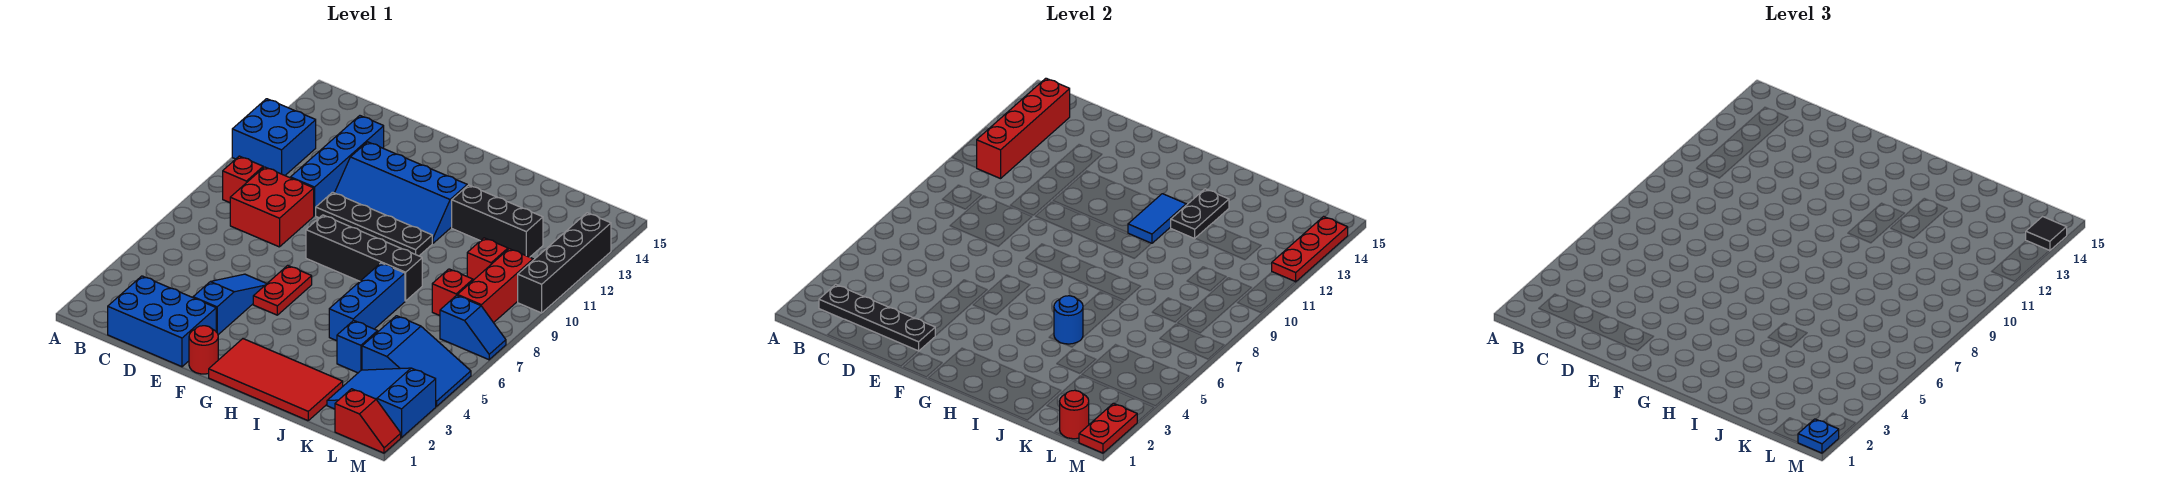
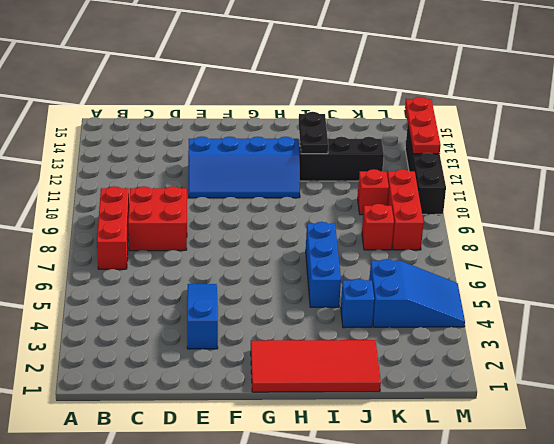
red brick B7:B9 level 1 -> red brick B9 level 1
none -> blue brick A11:B12 level 1
none -> blue brick C1:E2 level 1
none -> blue brick D10:D13 level 1
none -> black plate E10:H10 level 1

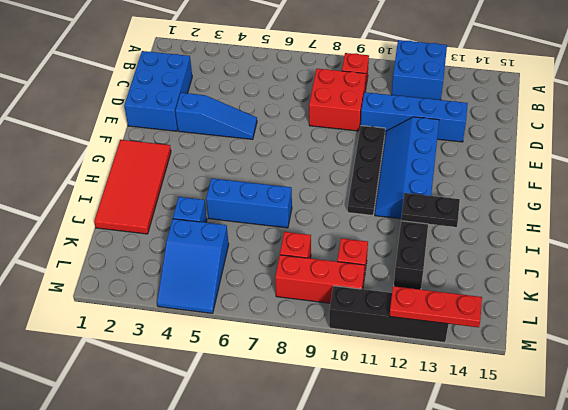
none -> red round brick F1 level 1
none -> red plate F5:F6 level 1
none -> black brick F8:I8 level 1
none -> blue slope K2:M3 level 1 top M

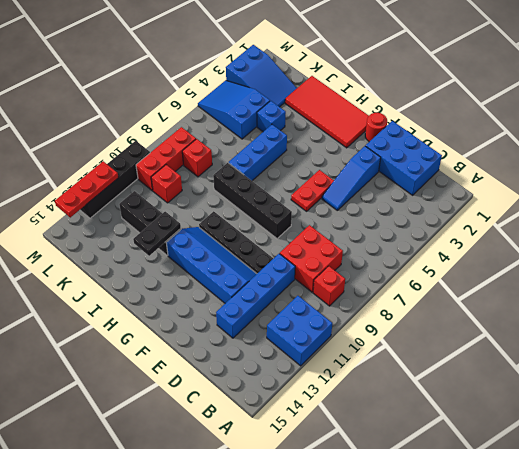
none -> red slope L1:M1 level 1 top L
none -> blue slope L7:M7 level 1 top L
none -> black plate B2:E2 level 2
none -> red brick B11:B14 level 2

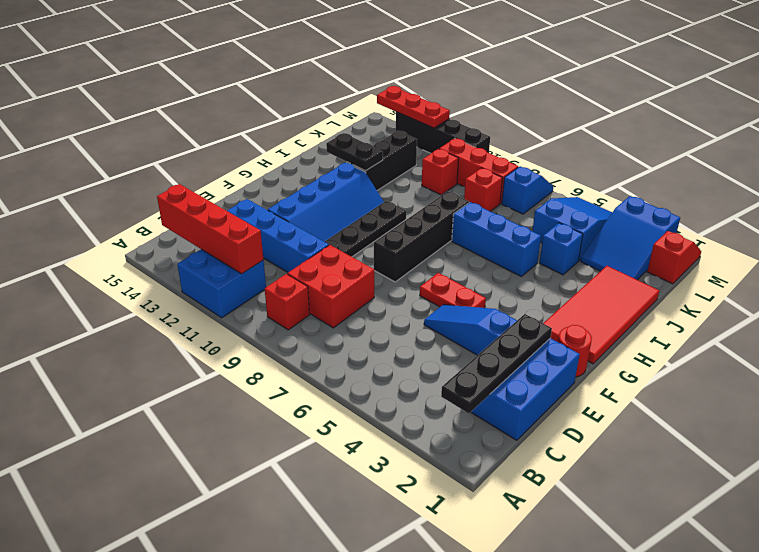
none -> blue tile H11:H12 level 2
none -> blue round brick I5 level 2
none -> red round brick L1 level 2
none -> red plate M1:M2 level 2

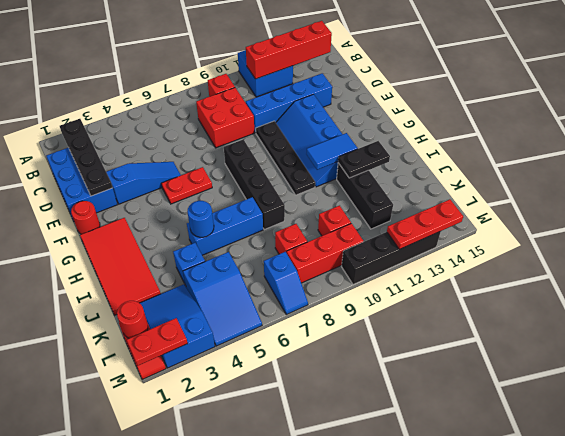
none -> blue plate M1 level 3
none -> black tile M14 level 3

